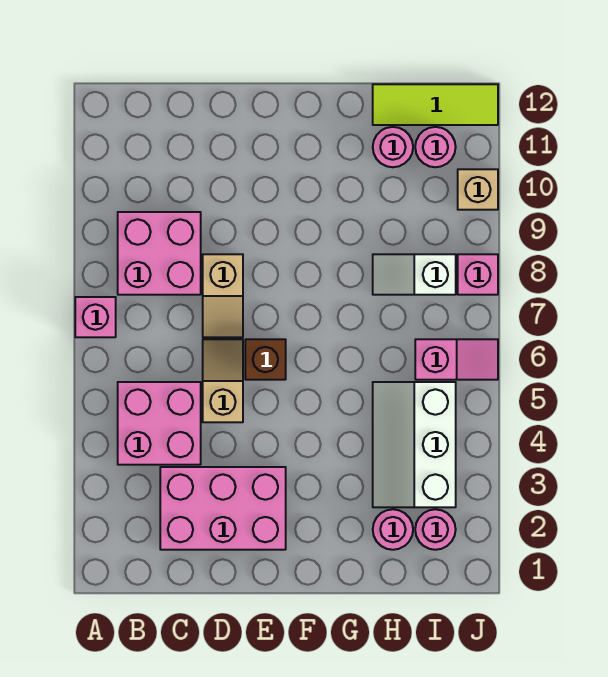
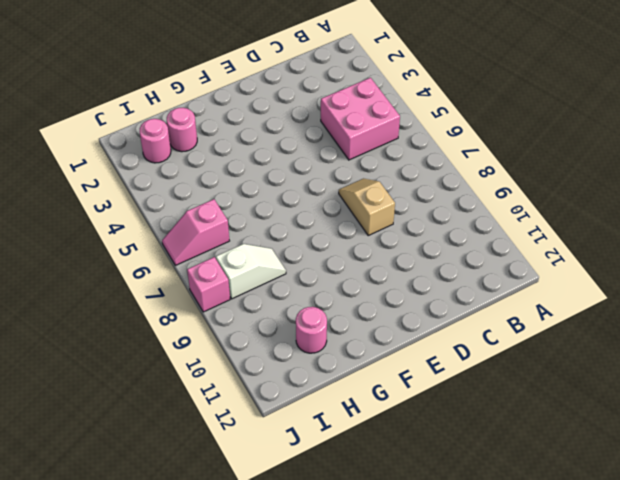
none -> pink brick A7 level 1
none -> pink brick B8:C9 level 1
none -> pink brick C2:E3 level 1

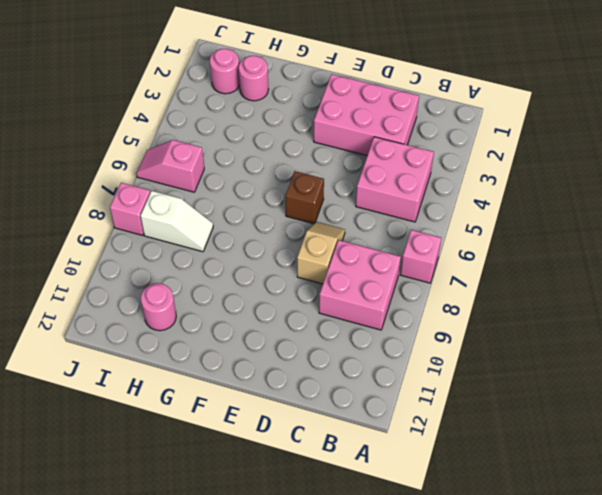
none -> tan slope D5:D6 level 1 top 5
none -> white slope H3:I5 level 1 top I
none -> lime tile H12:J12 level 1

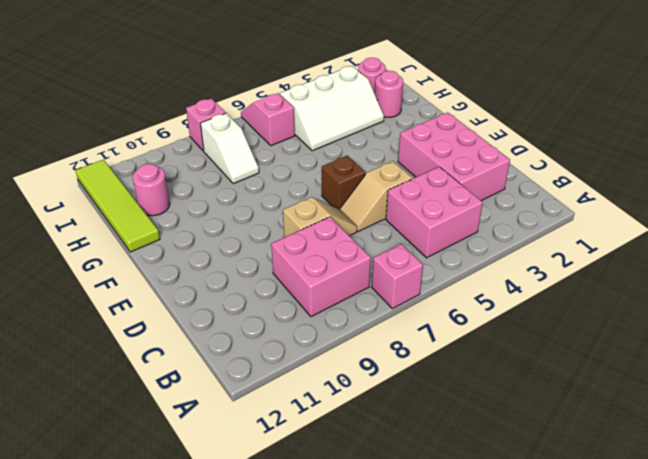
lime tile G12:J12 level 1 -> lime tile H12:J12 level 1
none -> pink round brick I11 level 1
none -> tan brick J10 level 1

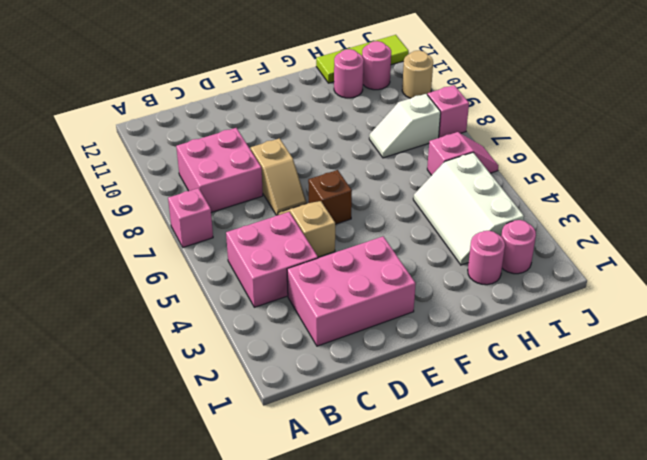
tan round brick J10 level 1 -> tan brick J10 level 1

